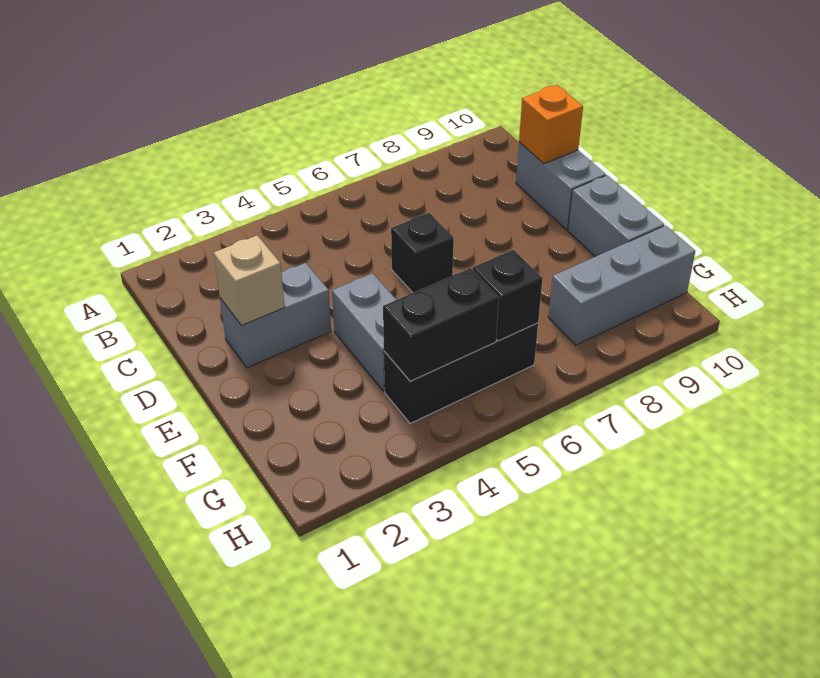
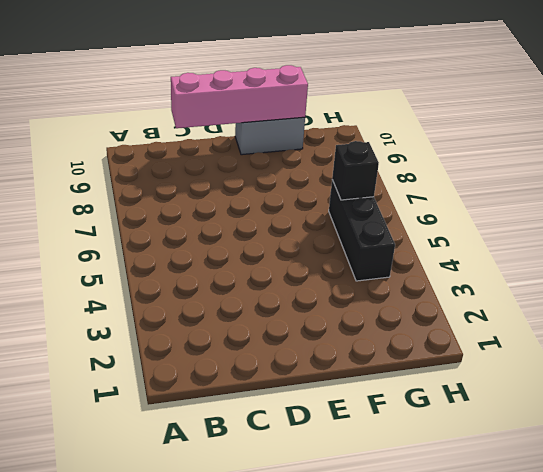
pink brick C10:F10 level 2 -> orange brick C10 level 2
none -> grey brick C10:D10 level 1
none -> grey brick D2:D3 level 1

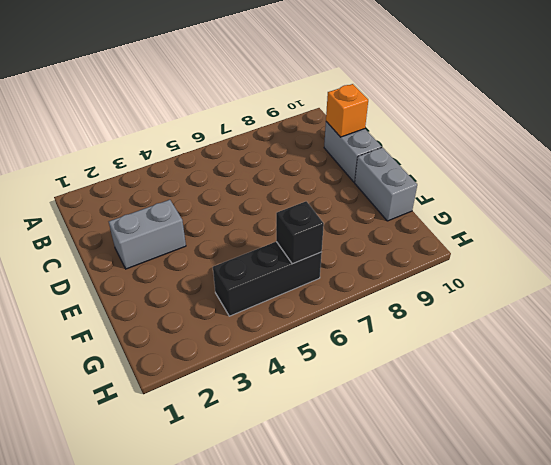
none -> black brick D6 level 1
none -> grey brick E4:F4 level 1

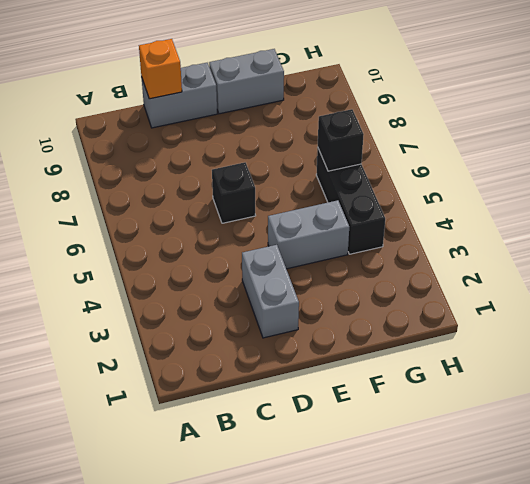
none -> grey brick G8:G10 level 1
none -> tan brick D2 level 2

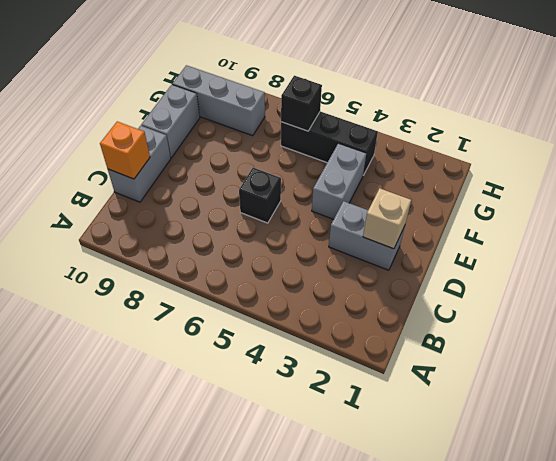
none -> black brick G4:G5 level 2

